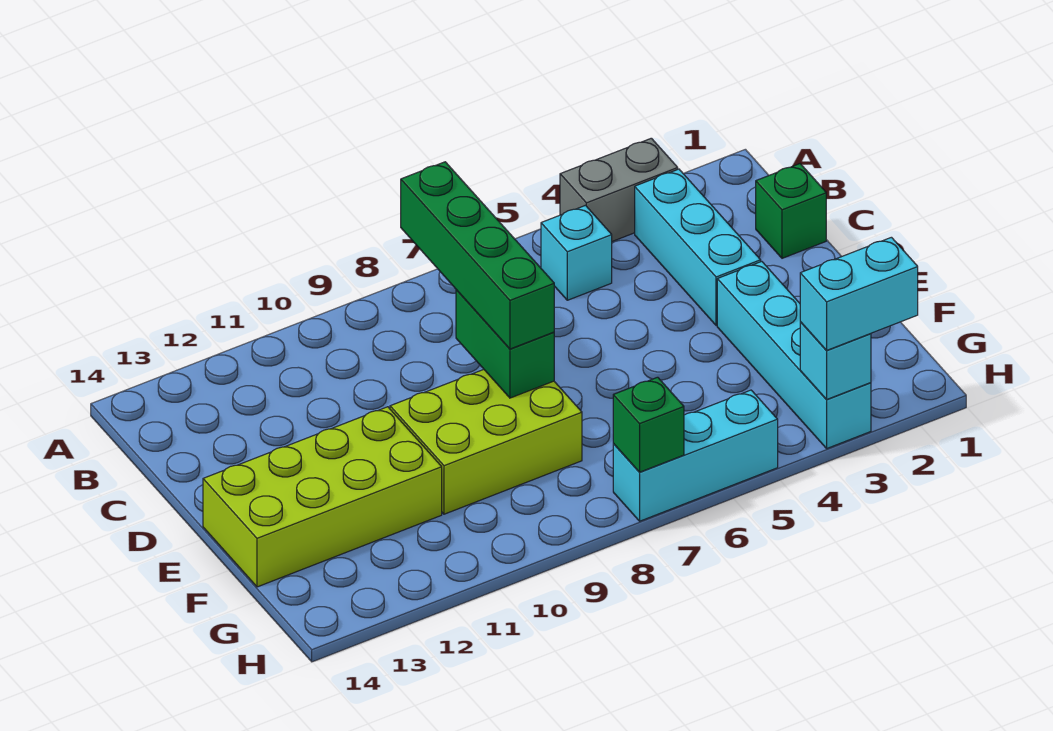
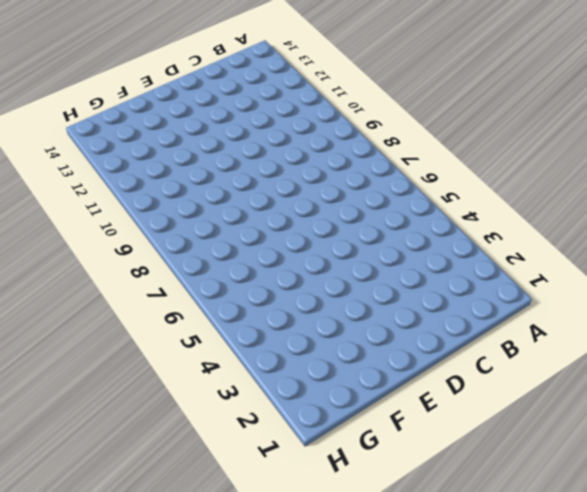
none -> grey brick A3:A4 level 1
none -> cyan brick B3:D3 level 1
none -> cyan brick B5 level 1

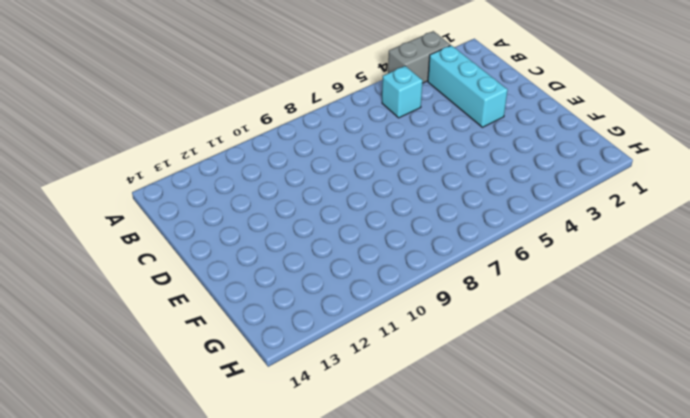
none -> green brick C1 level 1
none -> cyan brick E3:H3 level 1
none -> lime brick E8:F10 level 1

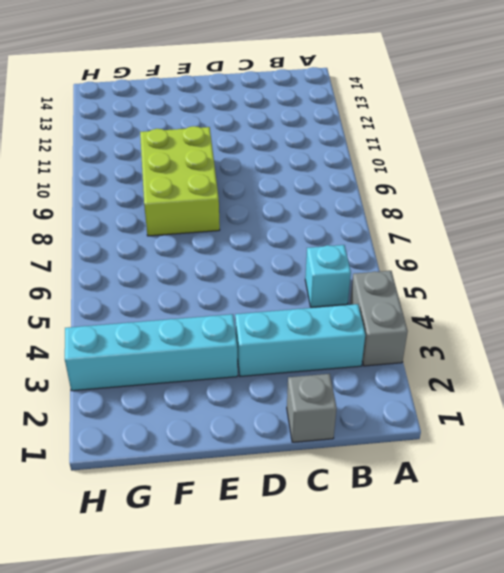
grey brick C1 level 1 -> green brick C1 level 1
none -> lime brick E11:F14 level 1
none -> cyan brick H5:H7 level 1
none -> green brick D8:E8 level 2

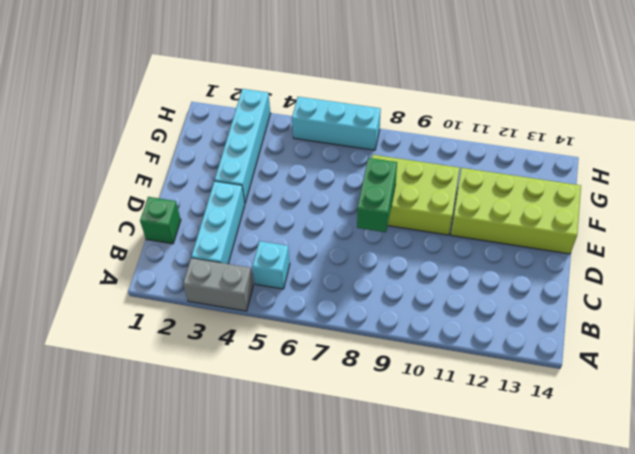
none -> cyan brick H3 level 2
none -> green brick H7 level 2
none -> green brick B8:E8 level 3

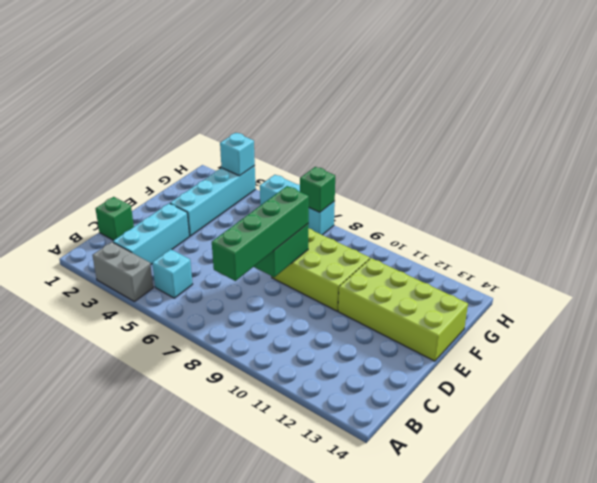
none -> cyan brick H2:H3 level 3

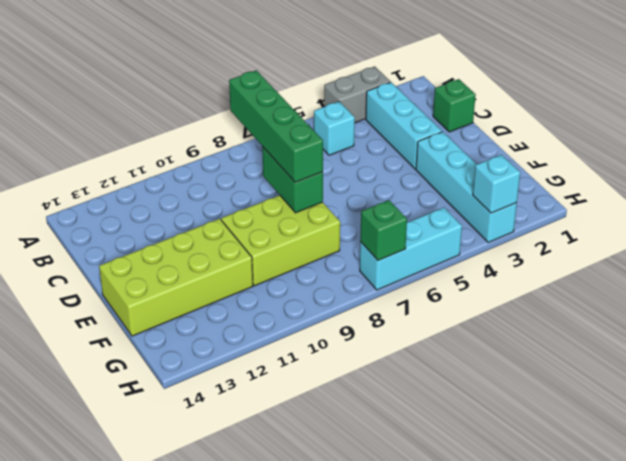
none -> cyan brick H2:H3 level 3

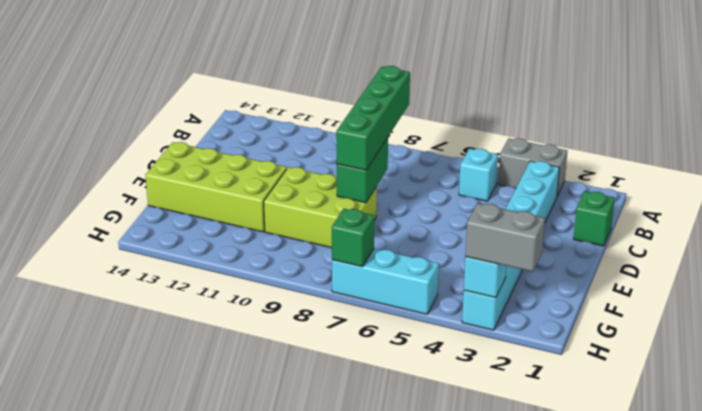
grey brick H2:H3 level 3 -> cyan brick H2:H3 level 3

